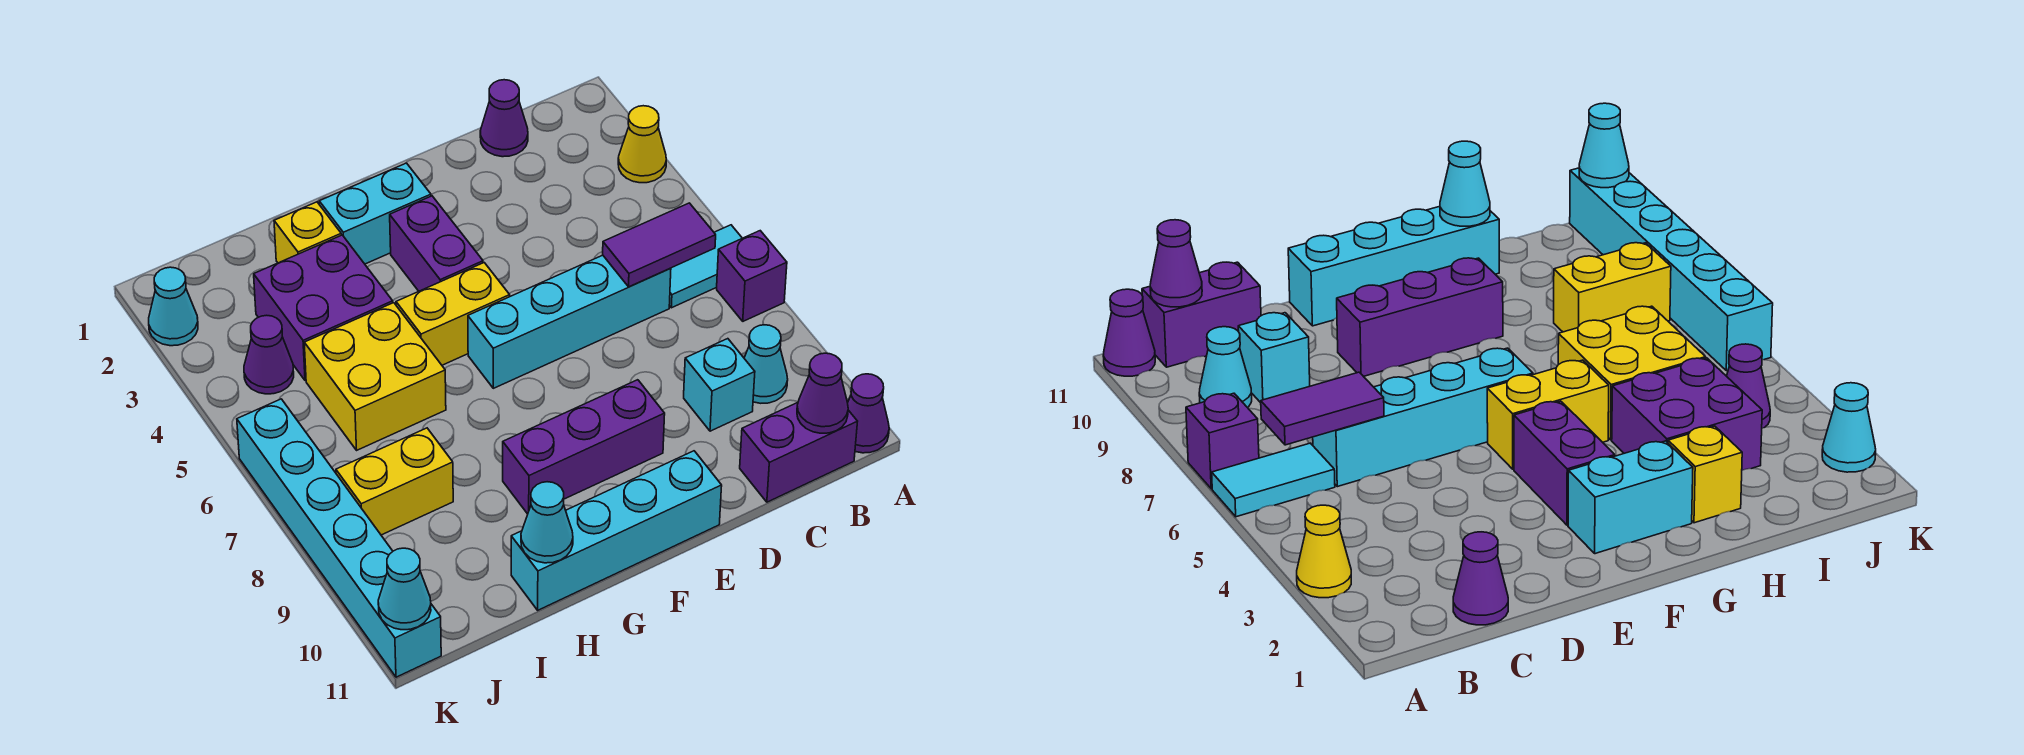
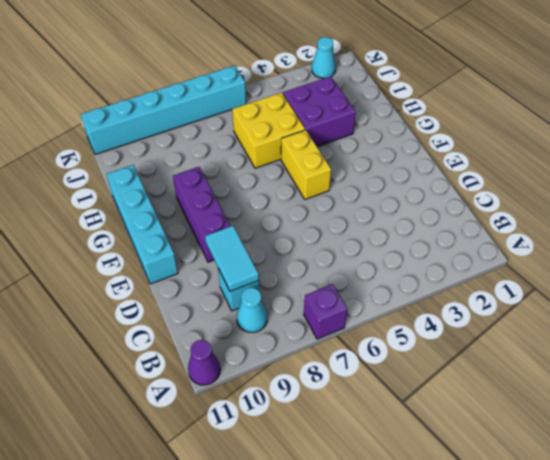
cyan tile C9:D9 level 2 -> cyan tile A6:B6 level 1
none -> yellow cone A3 level 1
none -> purple brick B11:C11 level 1
none -> purple cone C1 level 1

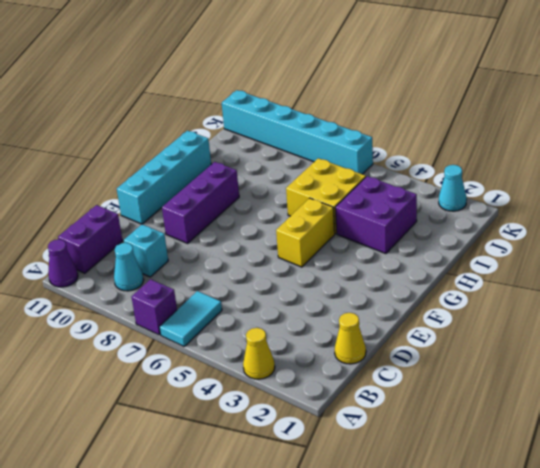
yellow cone C1 level 1 -> purple cone C1 level 1
none -> cyan brick C6:F6 level 1
none -> cyan brick F2:G2 level 1
none -> purple brick F3:F4 level 1

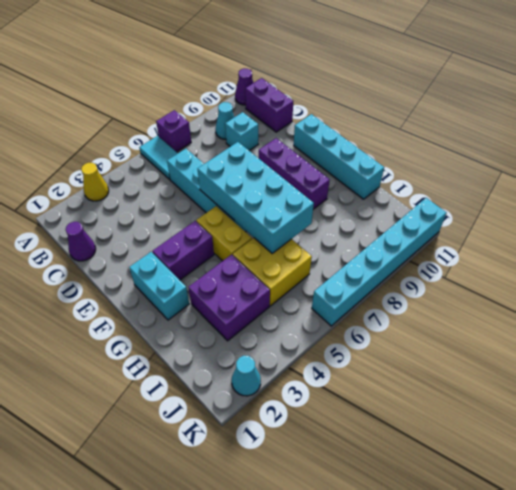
cyan brick E6:H7 level 2 -> none
none -> yellow brick H2 level 1
none -> yellow brick I8:J8 level 1
none -> purple cone J4 level 1

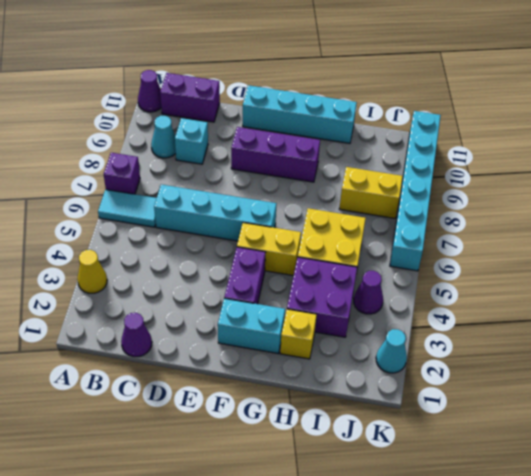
none -> purple tile B6:C6 level 2
none -> purple cone B11 level 2
none -> cyan cone H11 level 2

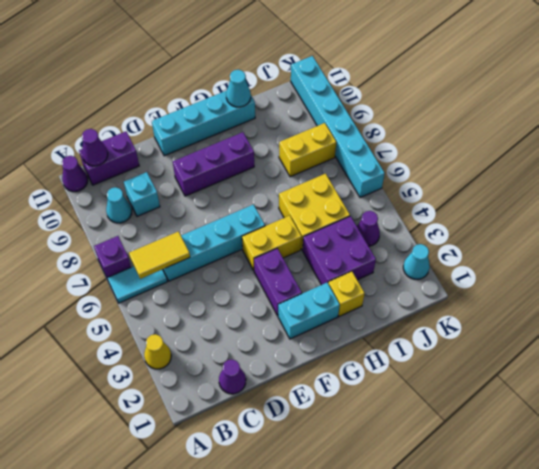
yellow tile B6:C6 level 2 -> purple tile B6:C6 level 2
none -> cyan cone K11 level 2

